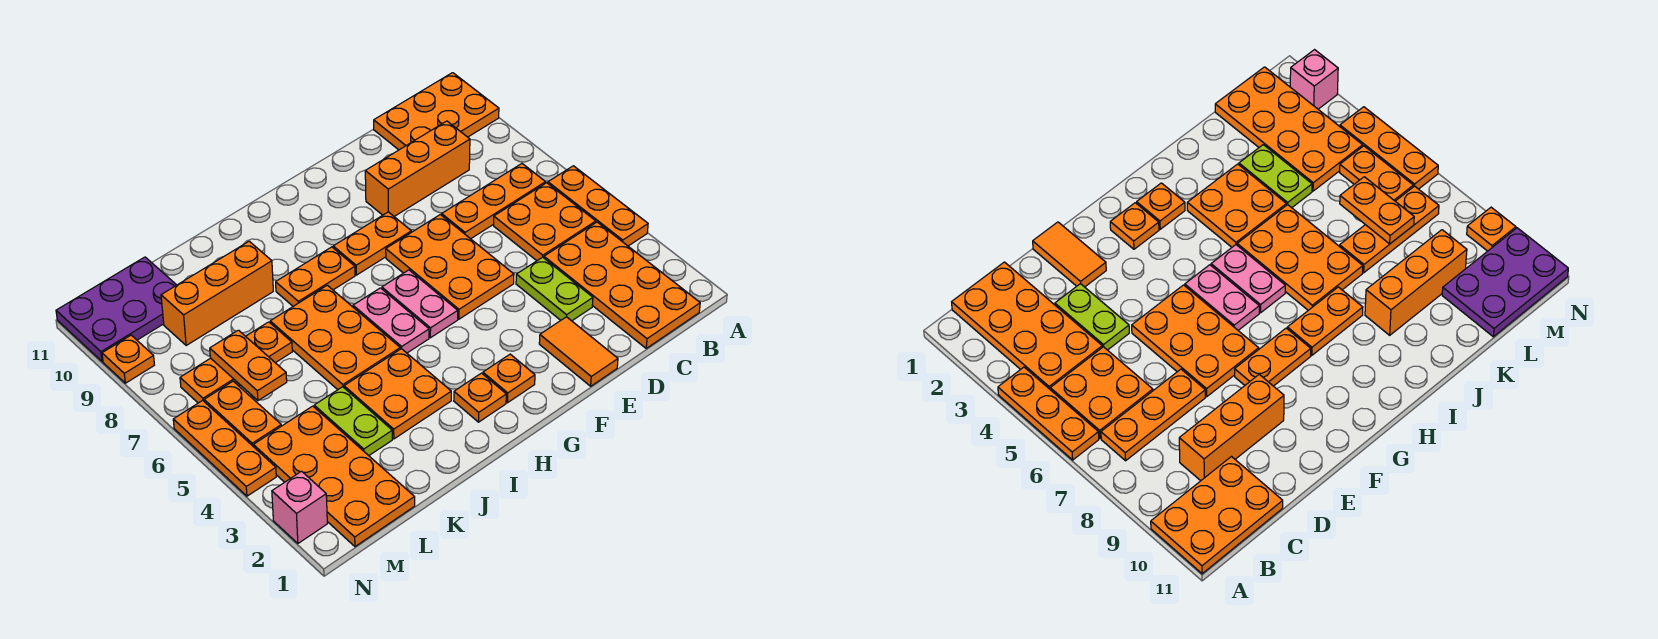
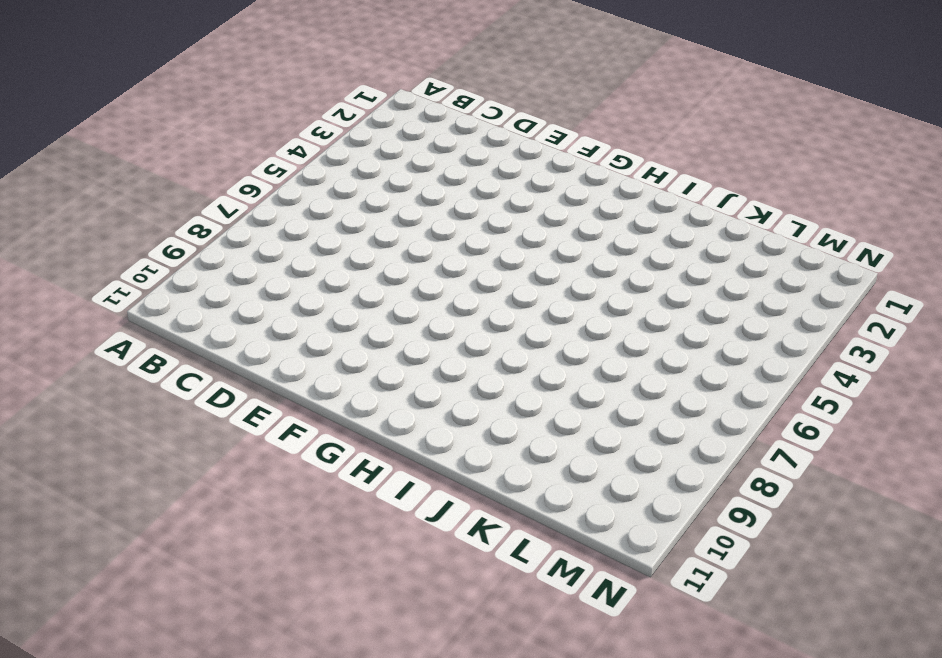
none -> orange plate A4:A6 level 1
none -> orange plate A10:C11 level 1
none -> orange plate B1:C4 level 1

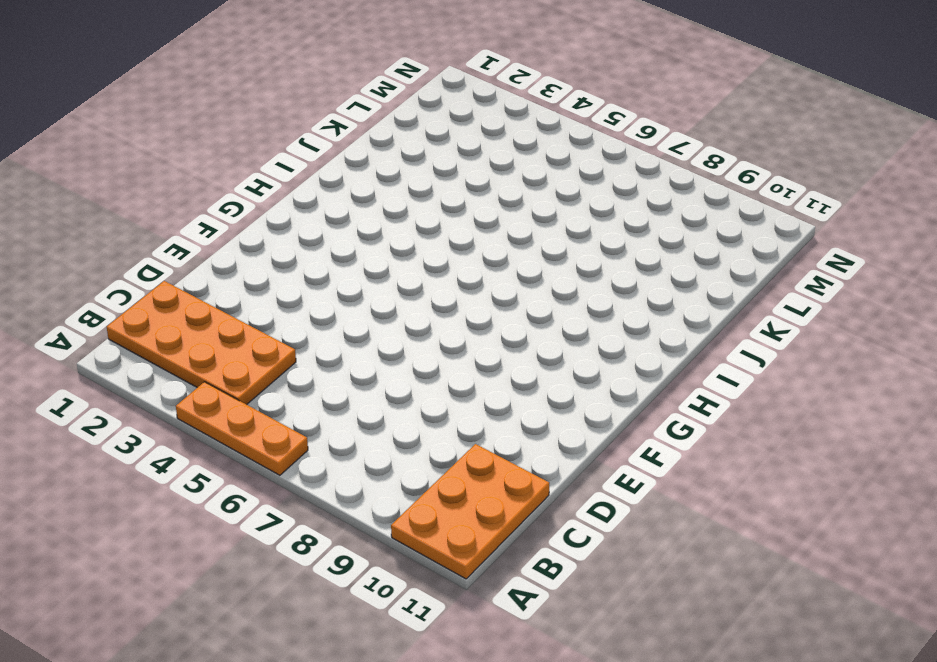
none -> orange plate B5:C6 level 1
none -> orange plate B7:D7 level 1
none -> orange brick C9:E9 level 1

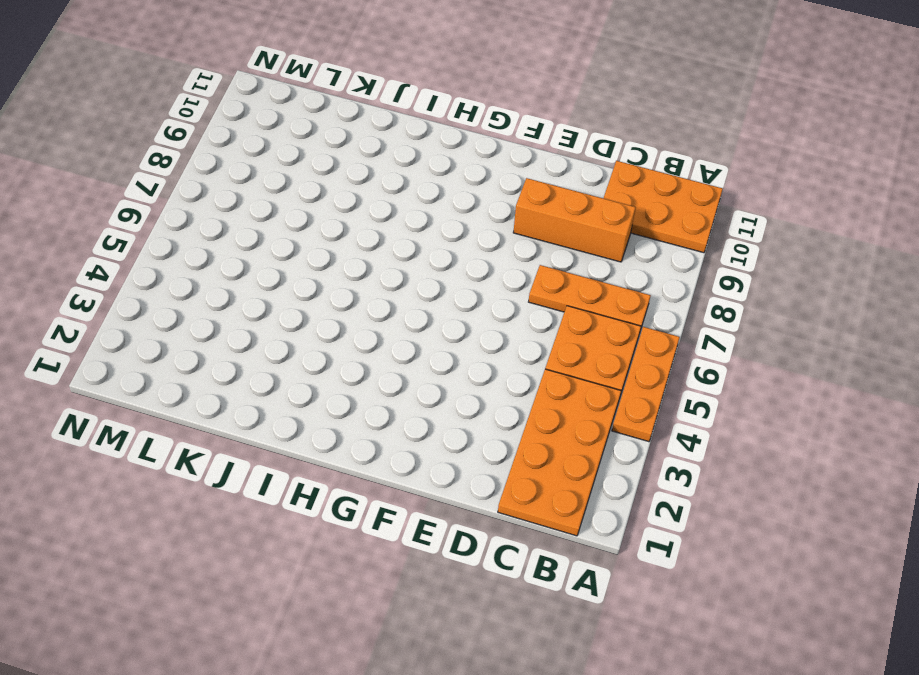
none -> lime plate D3:D4 level 1
none -> orange tile E1:E2 level 1
none -> orange plate E5:F7 level 1

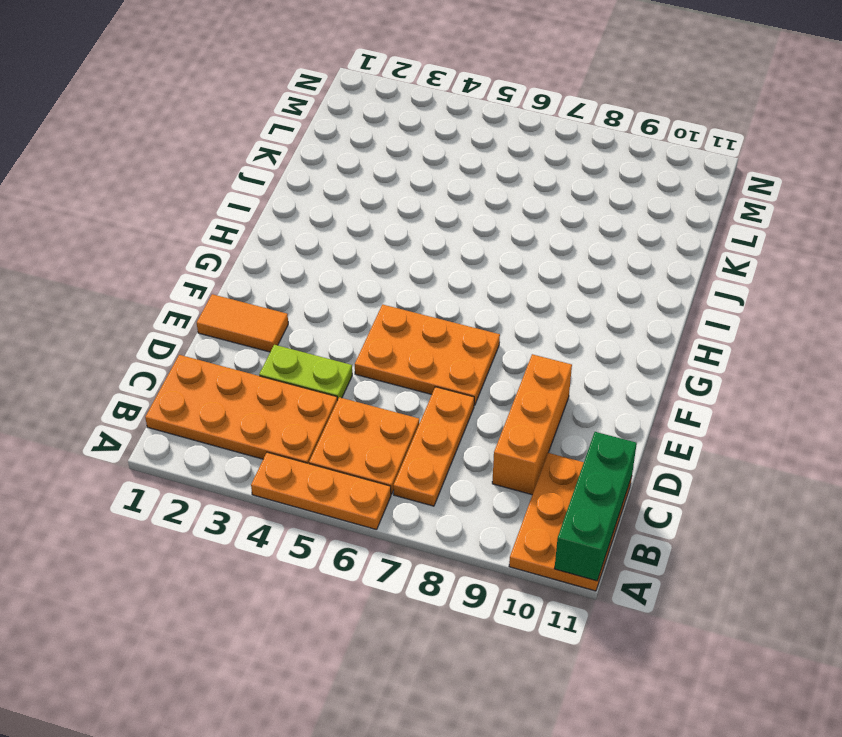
green brick A11:C11 level 2 -> none
none -> orange plate F8:G8 level 1
none -> orange plate G2 level 1
none -> pink plate G5:G6 level 1

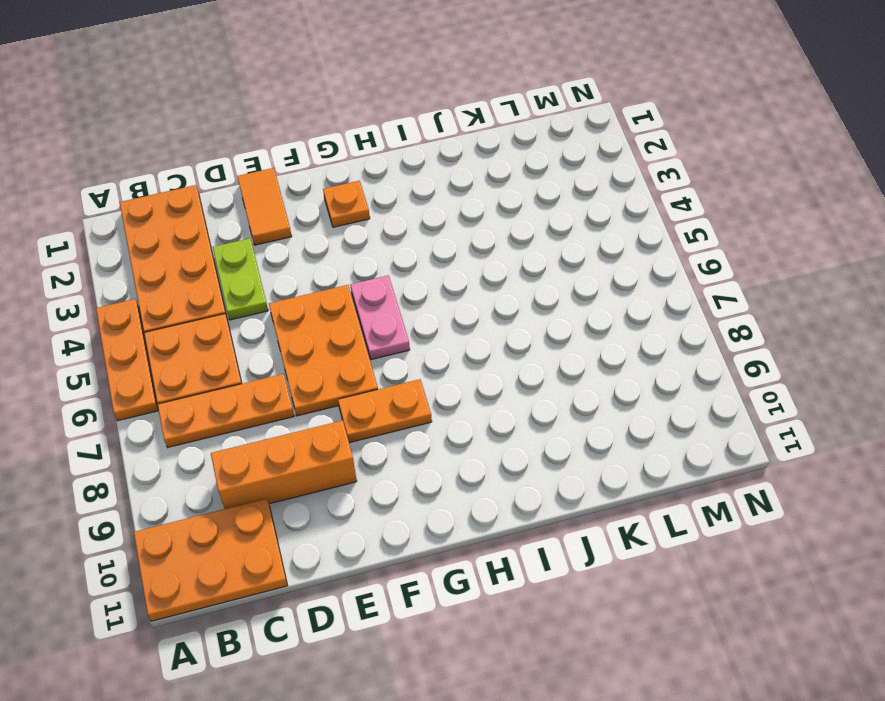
none -> orange plate H2 level 1
none -> pink plate H5:H6 level 1
none -> orange plate H8:I8 level 1

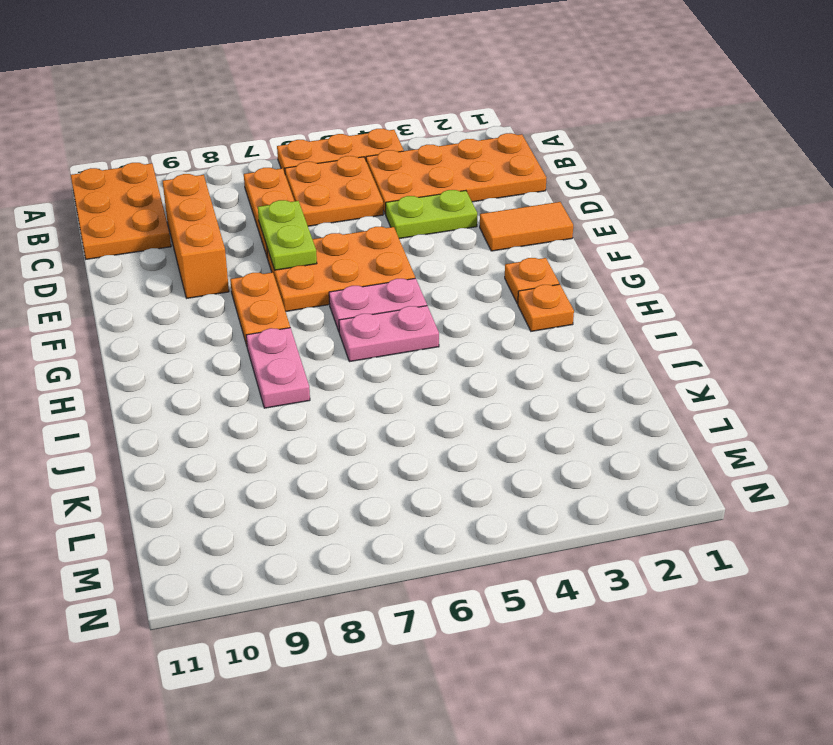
lime plate D7:E7 level 2 -> lime plate K3:K4 level 1
pink plate H8:I8 level 1 -> orange plate H8:I8 level 1
none -> orange plate I3:J4 level 1
none -> orange plate I5:J7 level 1
none -> orange brick J9:L9 level 1

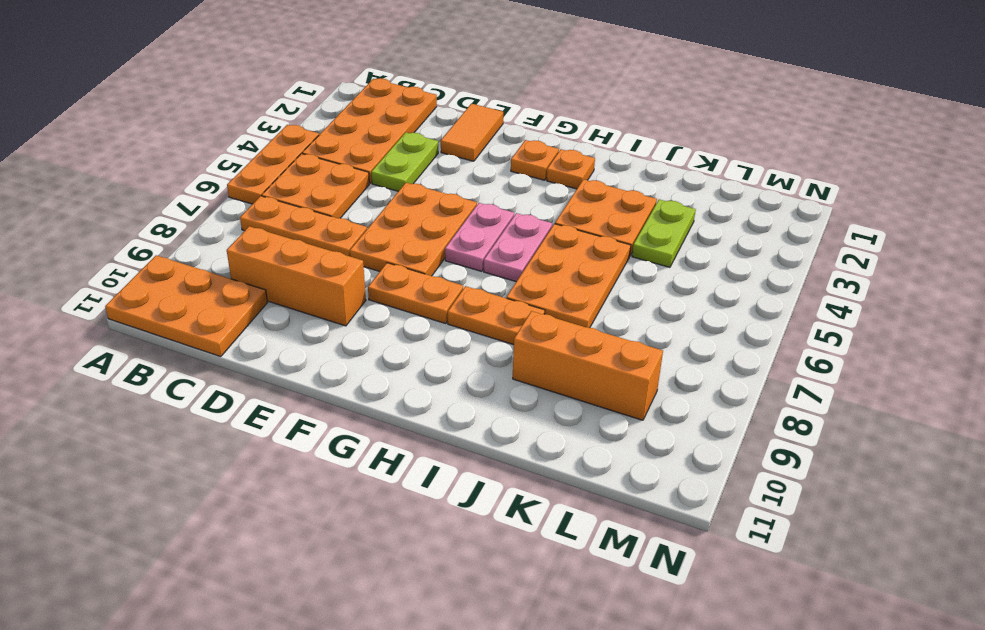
none -> orange plate K7:M7 level 1
none -> orange plate L1:M4 level 1
none -> purple plate L10:N11 level 1

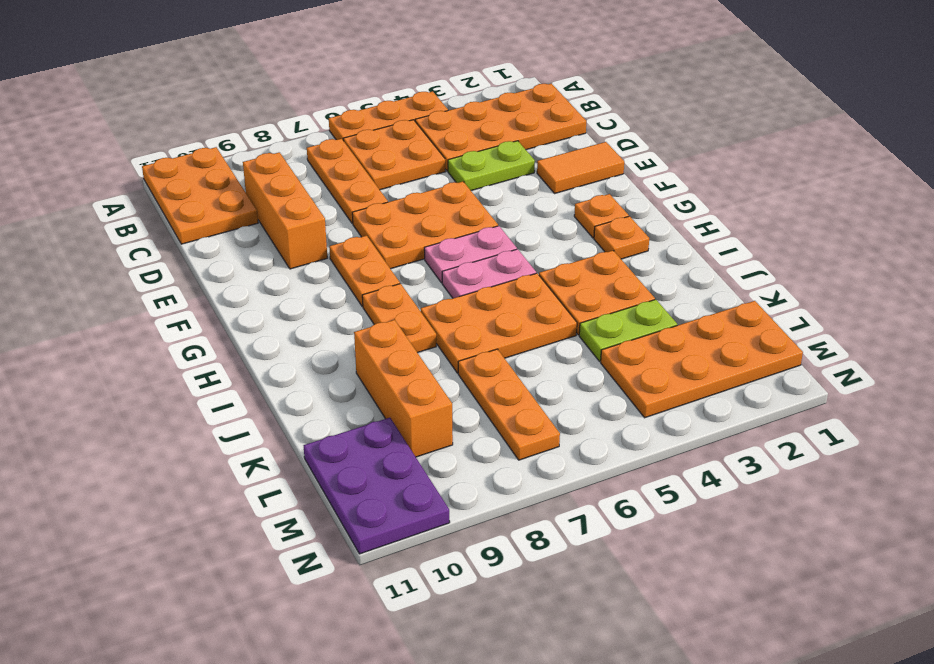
none -> orange plate M5:M6 level 1
none -> pink brick N2 level 1
none -> orange plate N4:N6 level 1

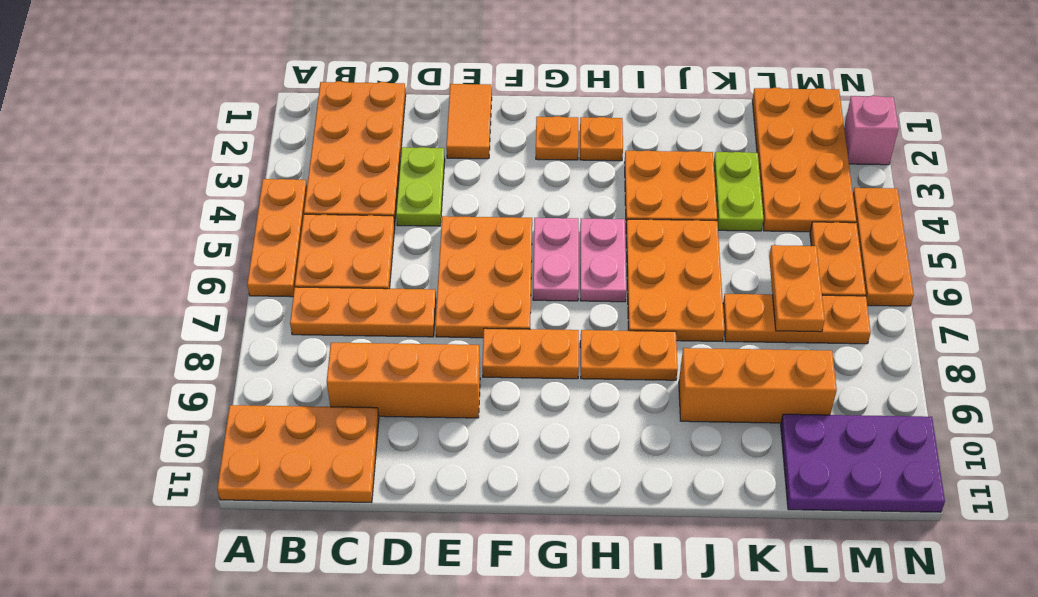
none -> orange plate N9 level 1

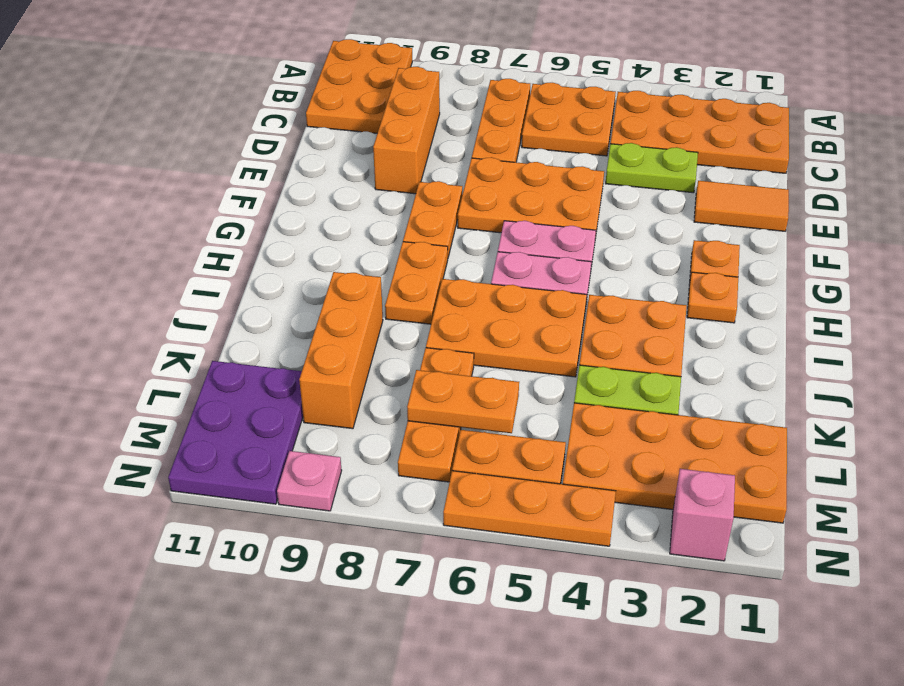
pink plate N9 level 1 -> orange plate N9 level 1
none -> orange plate A4:A6 level 1

